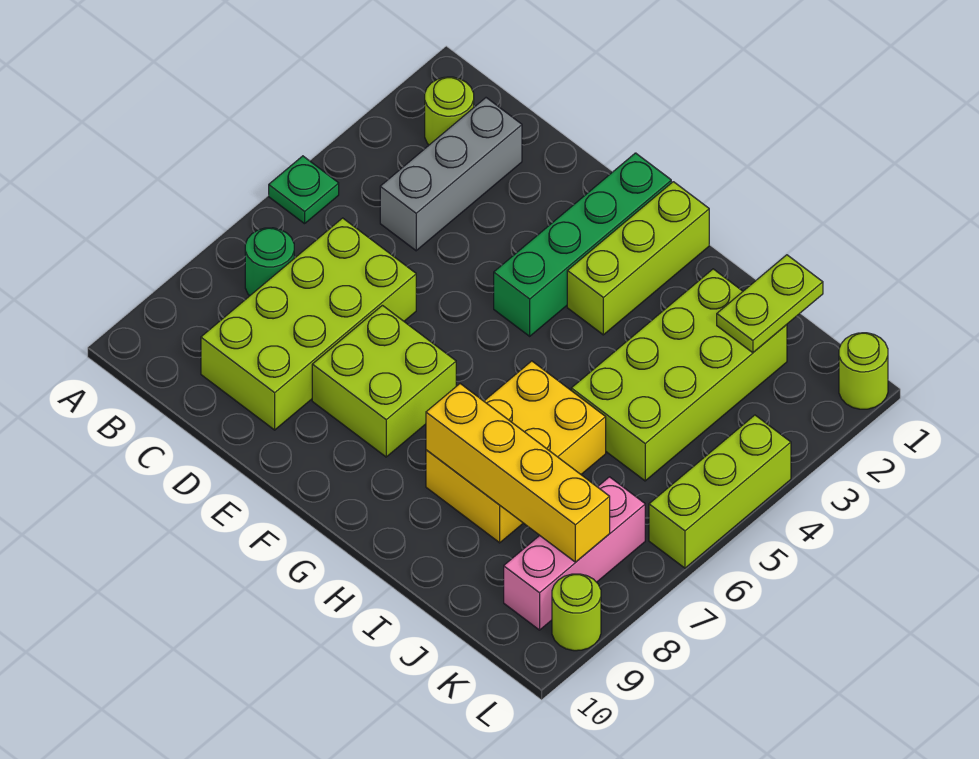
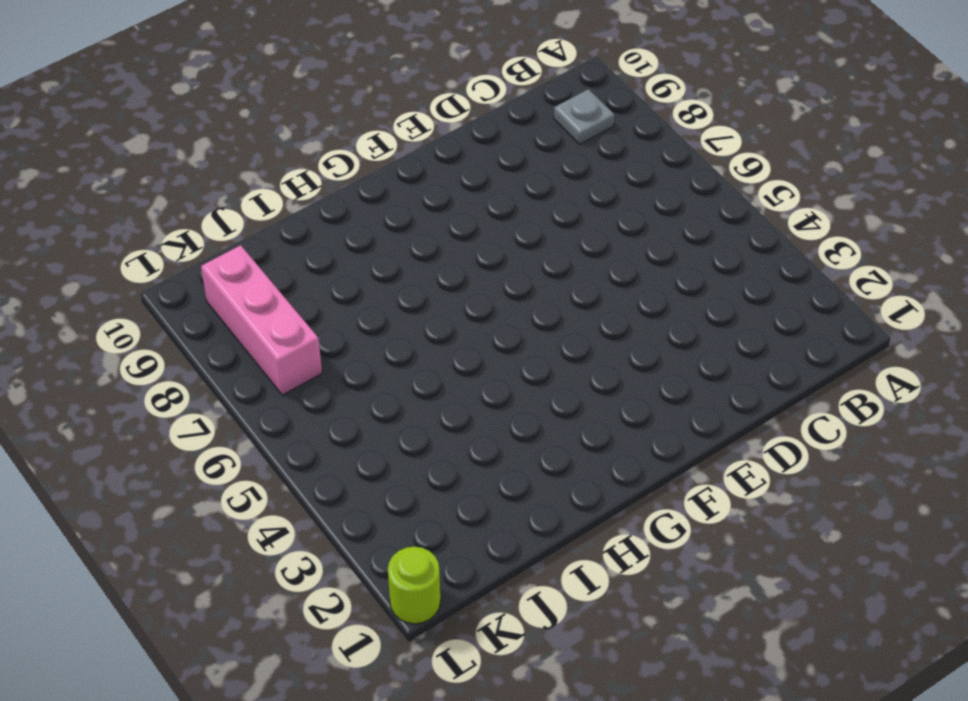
grey plate B9 level 1 -> none
none -> green plate A5 level 1
none -> lime round brick B2 level 1
none -> green round brick B7 level 1

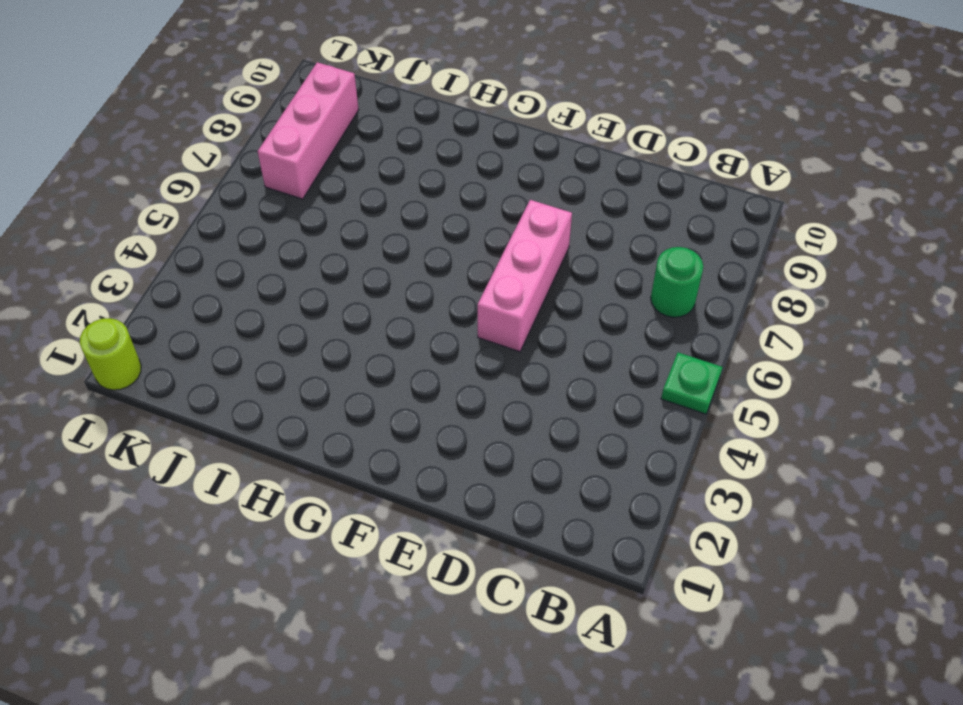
pink brick E5:E7 level 1 -> lime brick E7:F8 level 1
none -> lime round brick B2 level 1
none -> grey brick C2:C4 level 1
none -> lime brick C6:D9 level 1

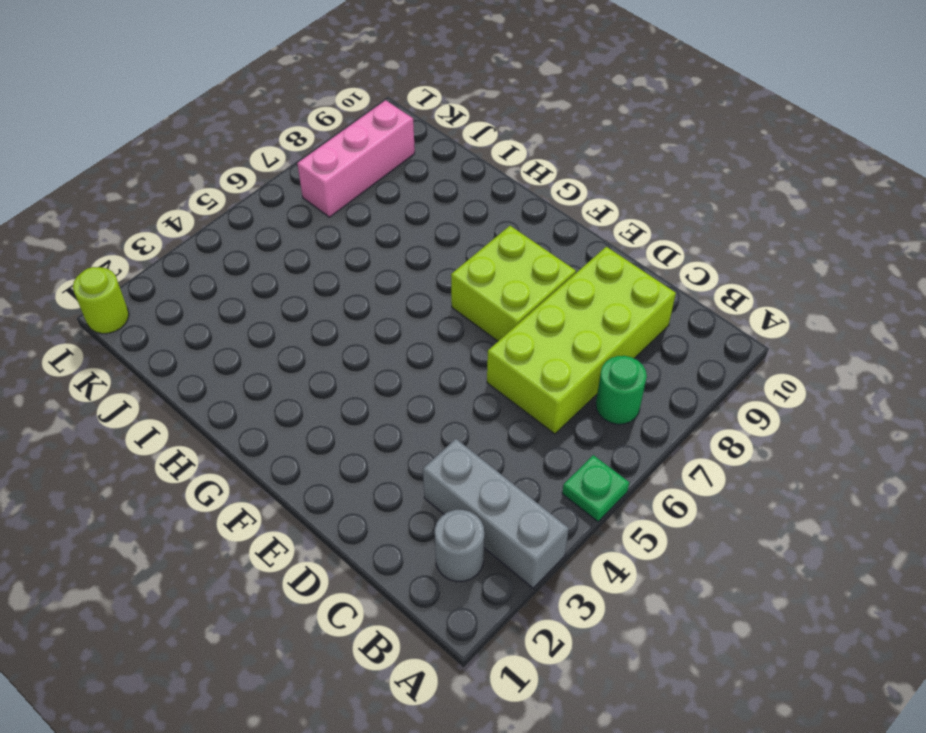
grey brick A3:C3 level 1 -> grey brick C2:C4 level 1
grey round brick B2 level 1 -> lime round brick B2 level 1
none -> green brick F1:F4 level 1
none -> lime brick G1:G3 level 1
none -> yellow brick H6:I8 level 1

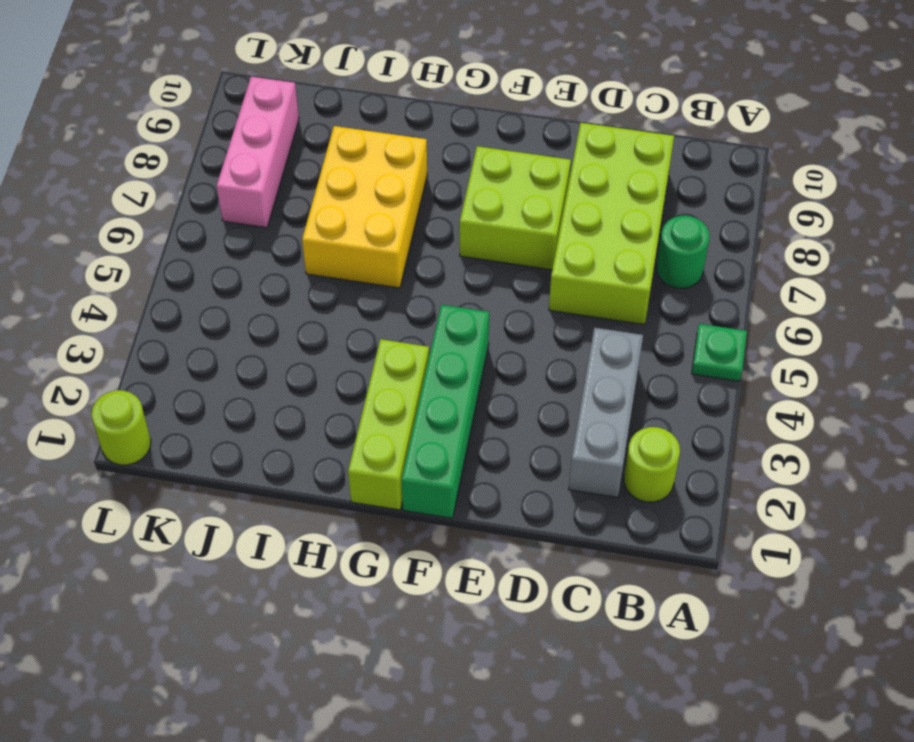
none -> lime brick I2:J5 level 1
none -> lime brick L4:L6 level 1
none -> lime round brick L9 level 1

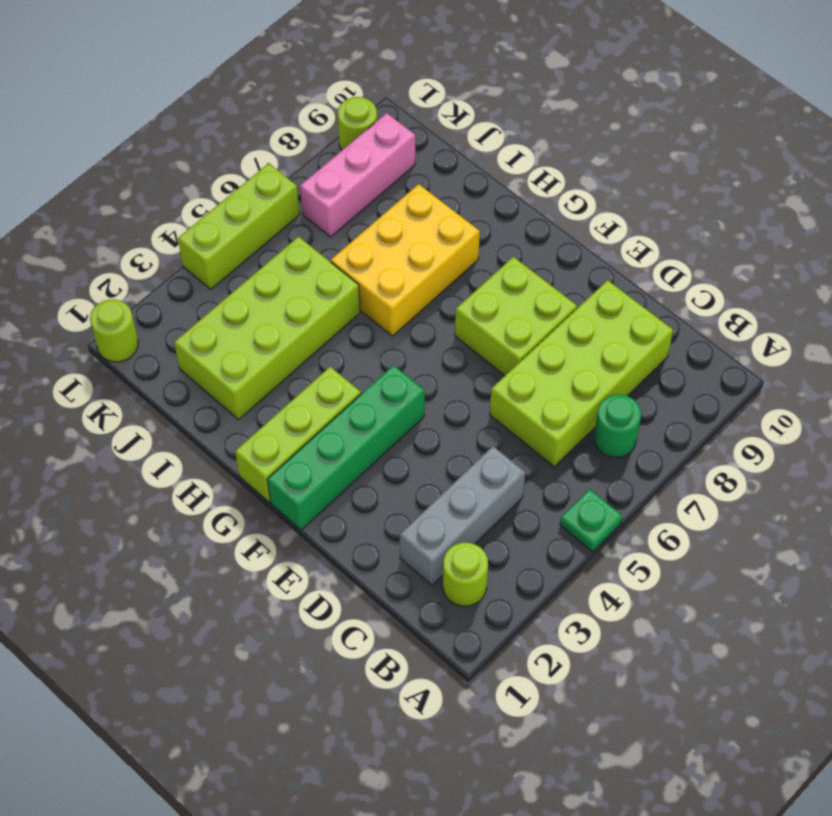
none -> yellow brick H8:K8 level 2
none -> lime plate J1:J2 level 2

